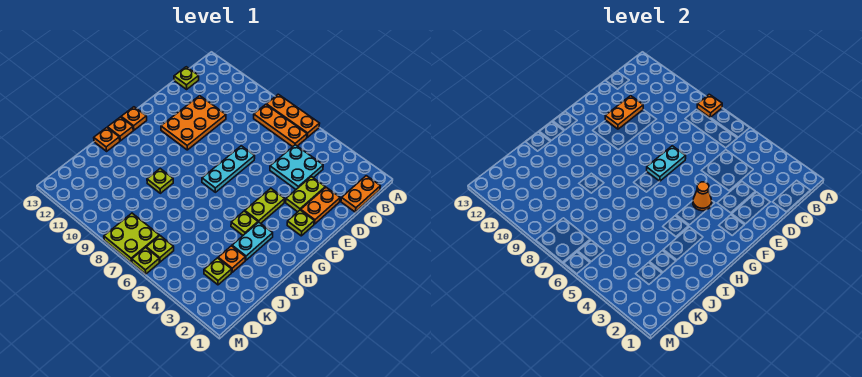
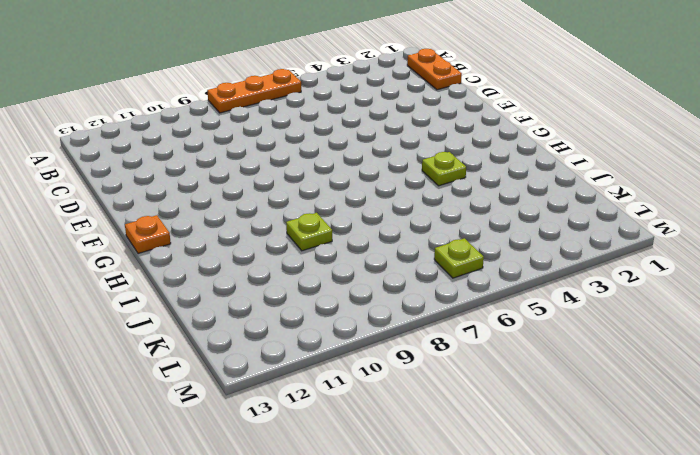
none -> orange plate B6:B8 level 1
none -> cyan plate C4:D5 level 1
none -> lime plate C13 level 1

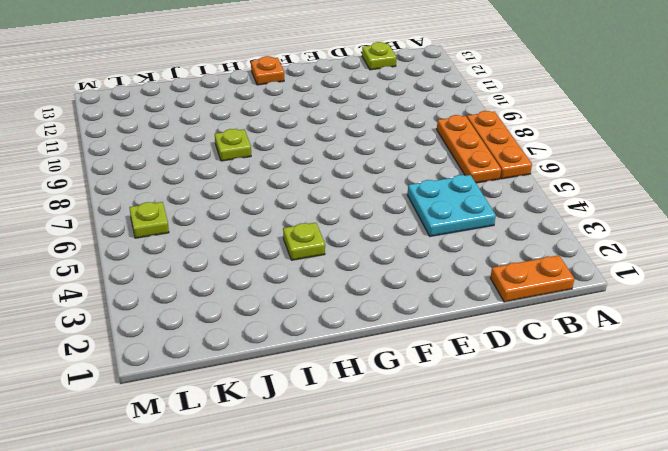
none -> orange plate D2:E2 level 1
none -> lime plate D3:E3 level 1
none -> orange plate D10:F11 level 1

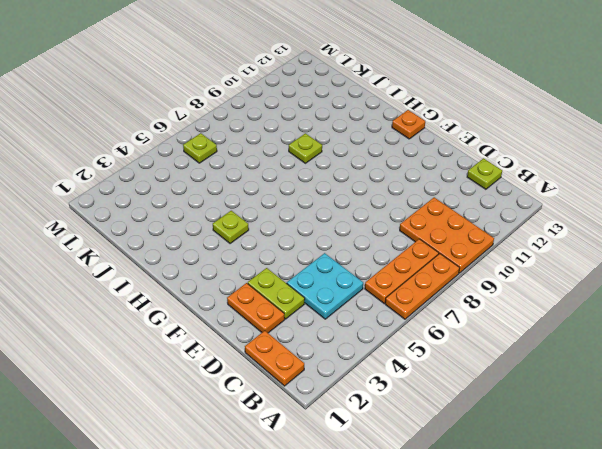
orange plate A9:C10 level 1 -> orange plate D10:F11 level 1
none -> cyan plate E7:G7 level 1
none -> lime plate F2 level 1
none -> lime plate F4:G4 level 1

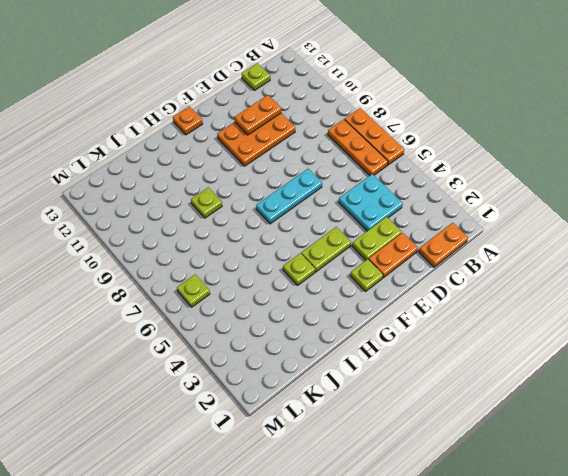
none -> cyan plate H3:I3 level 1
none -> orange plate H13 level 1
none -> orange plate I13 level 1

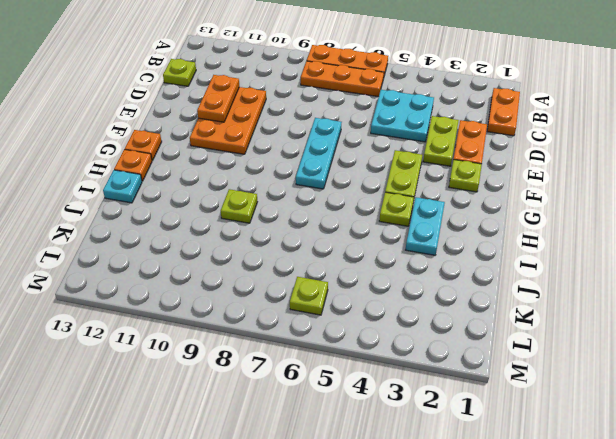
cyan plate I13 level 1 -> orange plate I13 level 1
none -> orange plate J3 level 1
none -> lime plate K3 level 1
none -> lime plate L7:M8 level 1

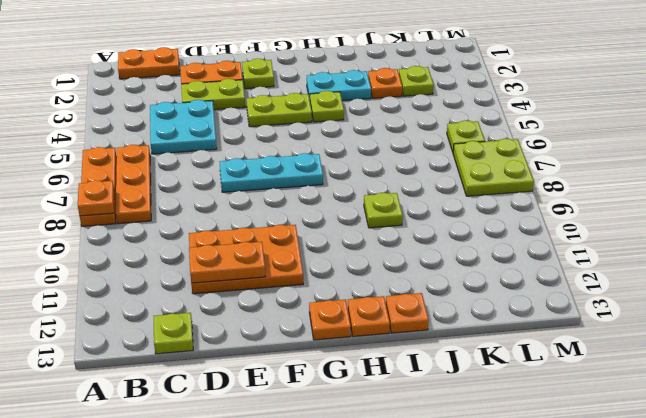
none -> lime plate M6 level 1
none -> cyan plate E7:F7 level 2
none -> orange cone F4 level 2

